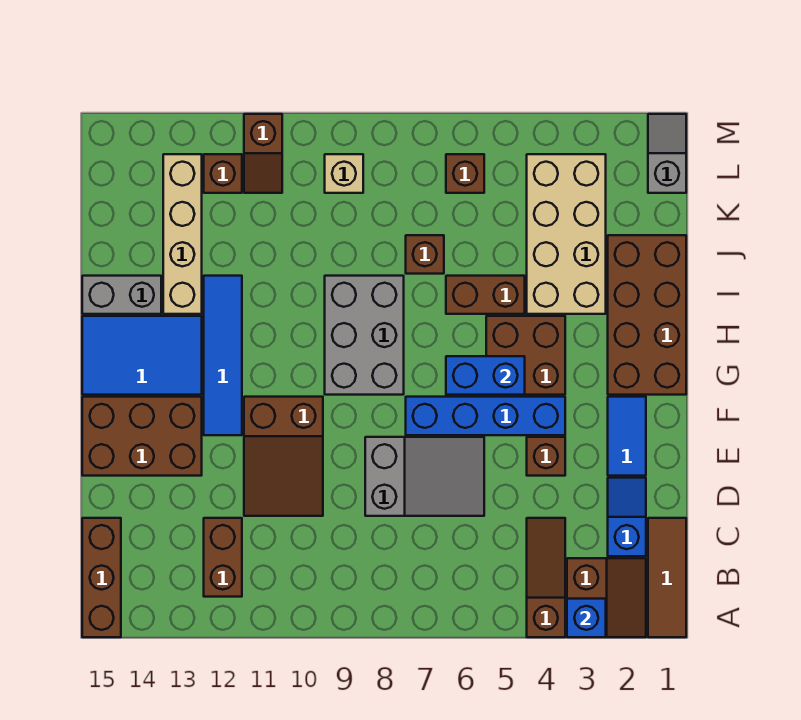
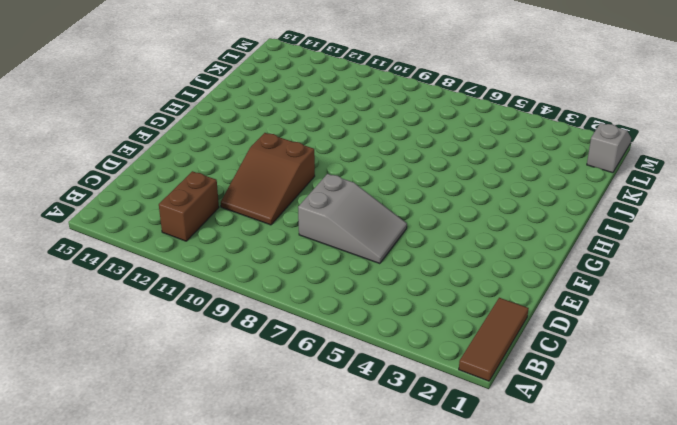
none -> brown slope A2:B3 level 1 top 3
none -> brown slope A4:C4 level 1 top A
none -> brown brick A15:C15 level 1

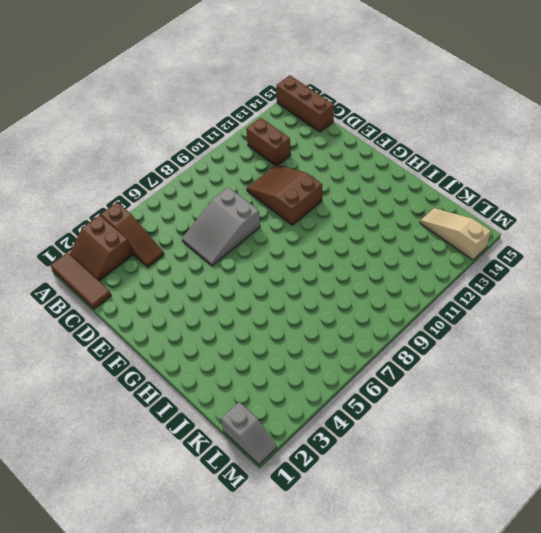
tan slope K14:M14 level 1 top M -> none
none -> blue slope C2:D2 level 1 top C
none -> blue tile E2:F2 level 1
none -> brown brick E4 level 1

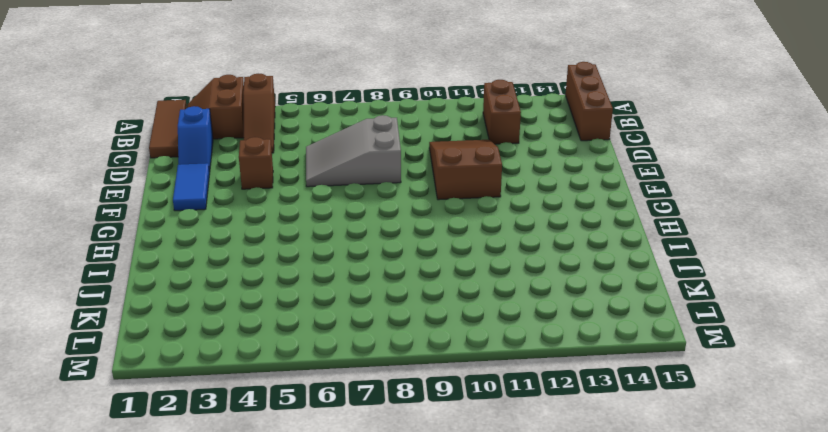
none -> brown brick E13:F15 level 1
none -> blue brick F4:F7 level 1
none -> blue tile F12:I12 level 1

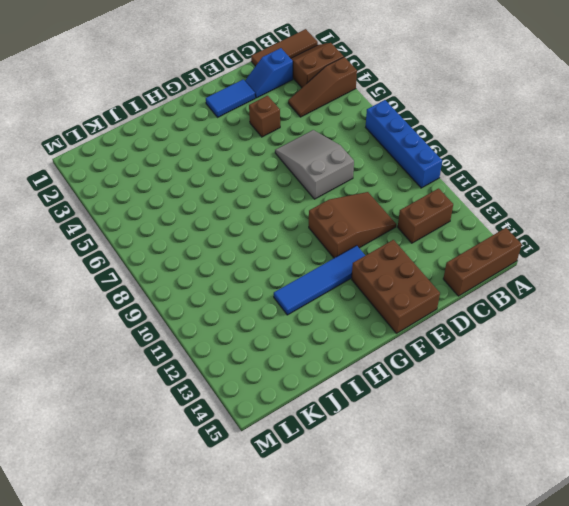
blue brick A7:A10 level 1 -> blue brick F4:F7 level 1
none -> brown brick G1:J2 level 1
none -> brown brick G4:H5 level 1
none -> grey brick G8:I9 level 1

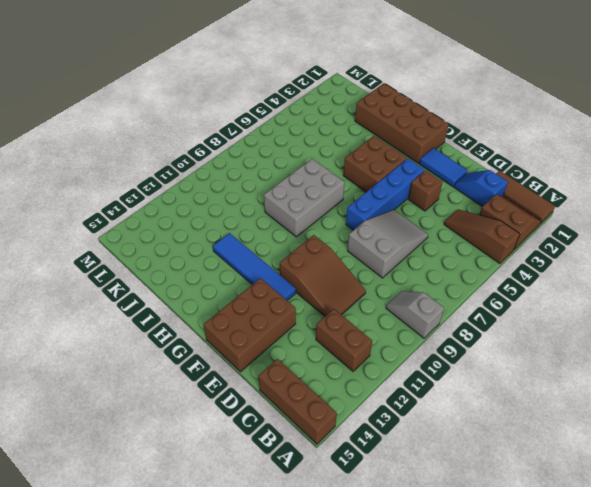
grey slope A9:B9 level 1 top A -> grey slope L1:M1 level 1 top L
grey brick H7:I9 level 1 -> grey brick G8:I9 level 1
none -> blue tile G13:H15 level 1
none -> tan brick I3:L4 level 1
none -> brown brick I5:I6 level 1

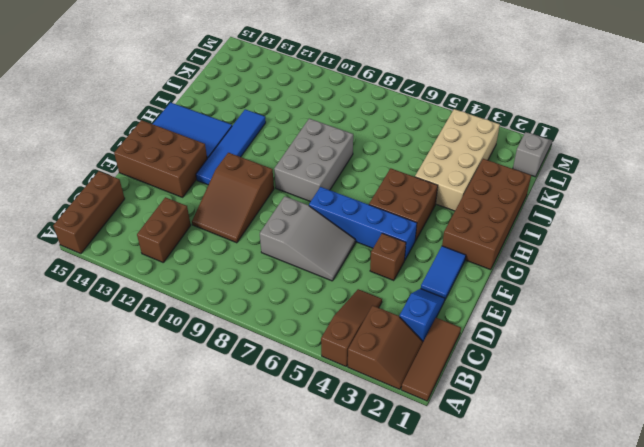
none -> brown brick I5:I6 level 1
none -> tan brick I13:L13 level 1
none -> grey brick I14:I15 level 1

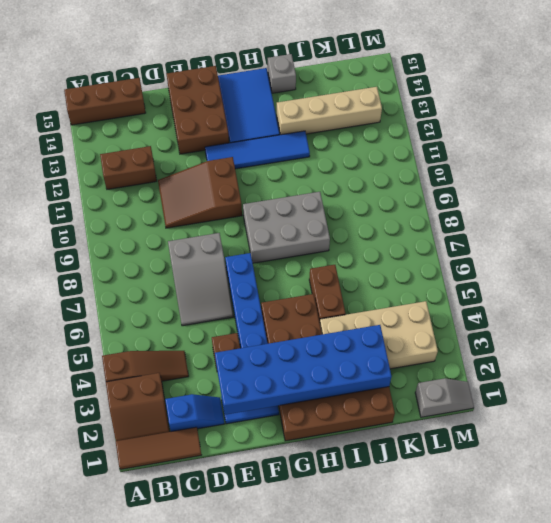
blue brick E2:J3 level 2 -> none
grey brick I15 level 1 -> grey brick I14:I15 level 1
none -> brown brick J7 level 1
none -> brown brick L6 level 1
none -> tan brick L9 level 1

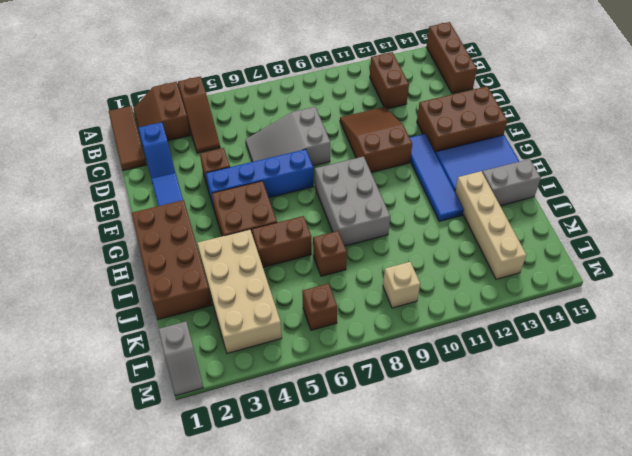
none -> brown slope L11:M11 level 1 top M
none -> brown brick L12 level 1
none -> blue brick A3 level 2

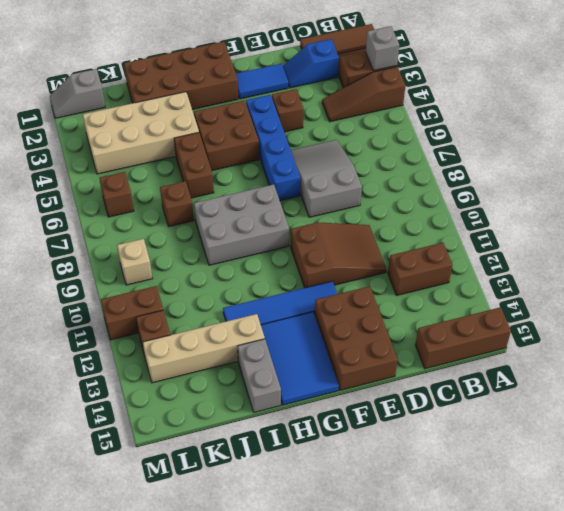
grey brick A3 level 2 -> blue brick A3 level 2
brown brick L11:M11 level 1 -> brown slope L11:M11 level 1 top M
none -> blue brick G5:G6 level 2

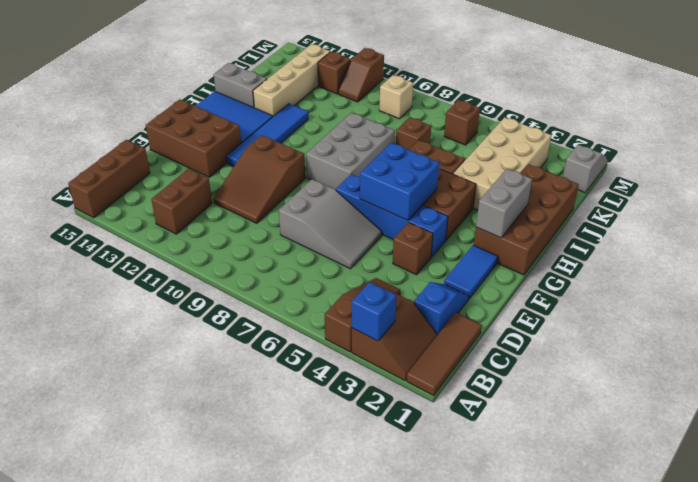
blue brick F5:G6 level 2 -> blue brick G5:G6 level 2
grey brick G2:H2 level 2 -> none

